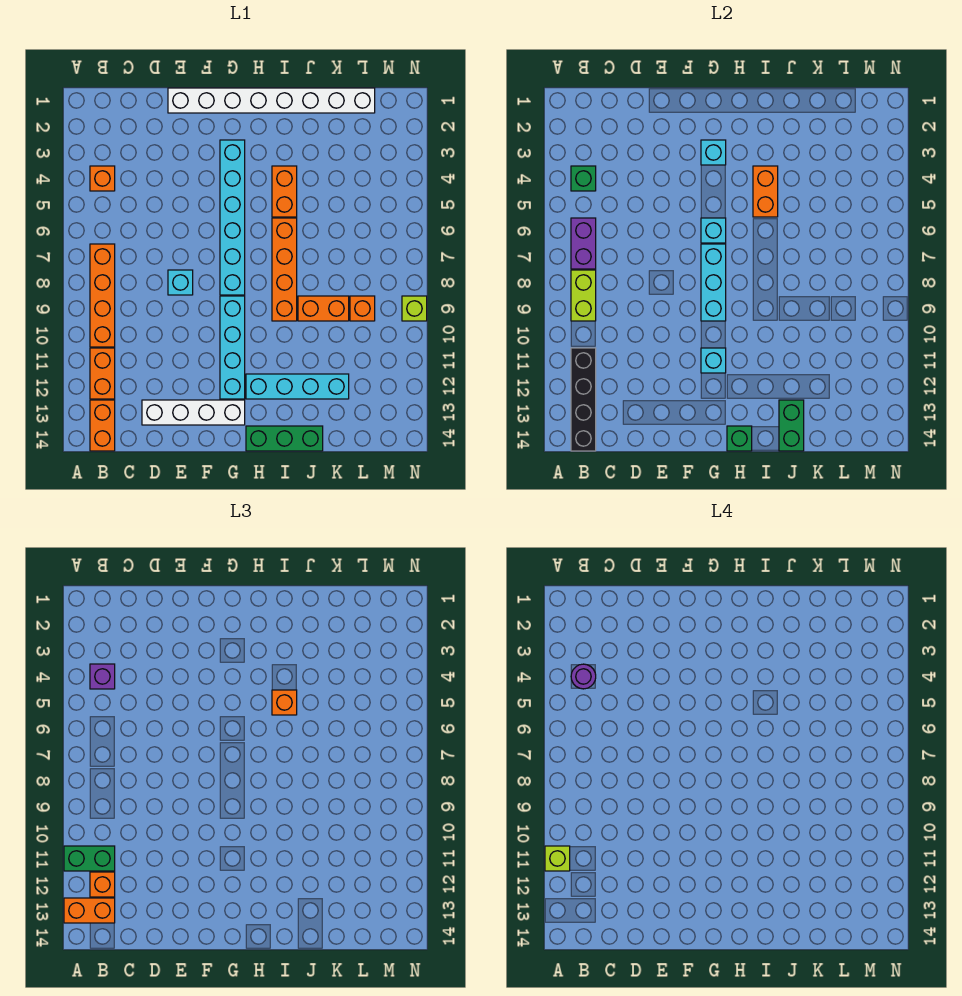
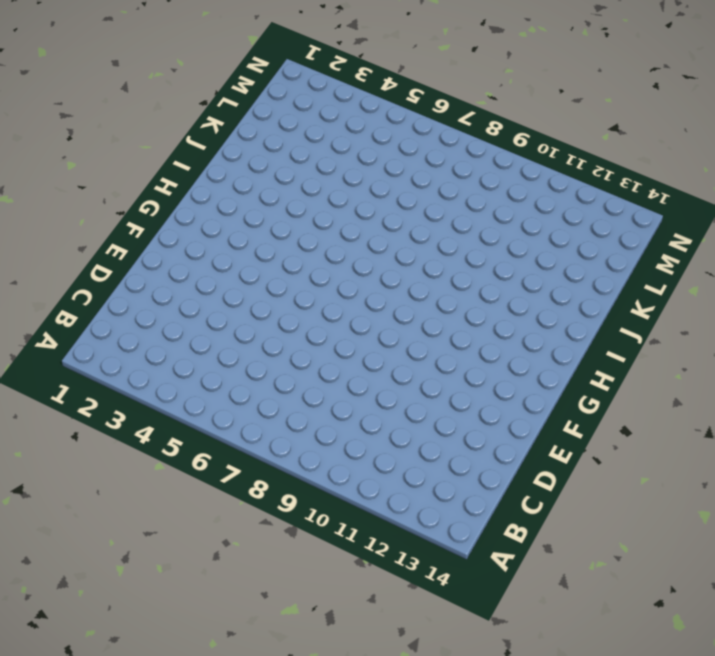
none -> orange brick B4 level 1
none -> orange brick B7:B10 level 1
none -> orange brick B11:B12 level 1
none -> orange brick B13:B14 level 1

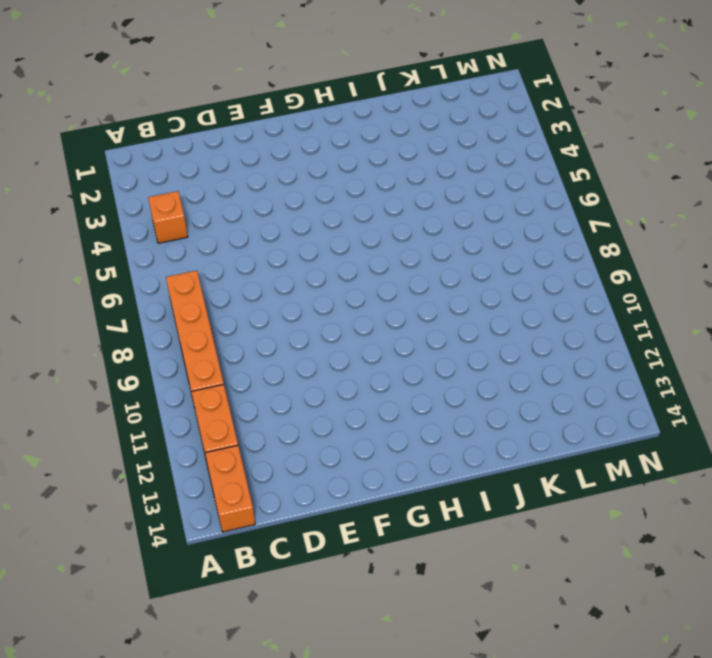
none -> white brick D13:G13 level 1
none -> white brick E1:L1 level 1
none -> cyan brick E8 level 1
none -> cyan brick G3:G8 level 1

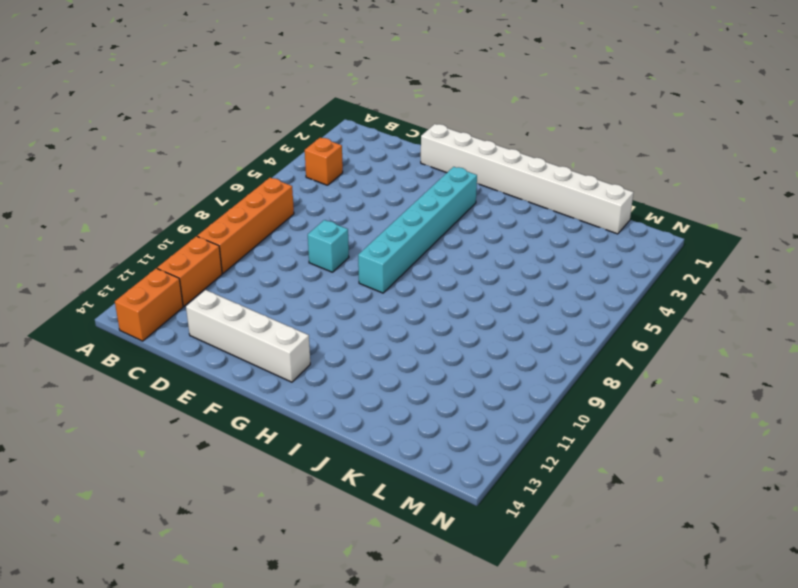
none -> cyan brick G9:G12 level 1
none -> cyan brick H12:K12 level 1
none -> green brick H14:J14 level 1
none -> orange brick I4:I5 level 1

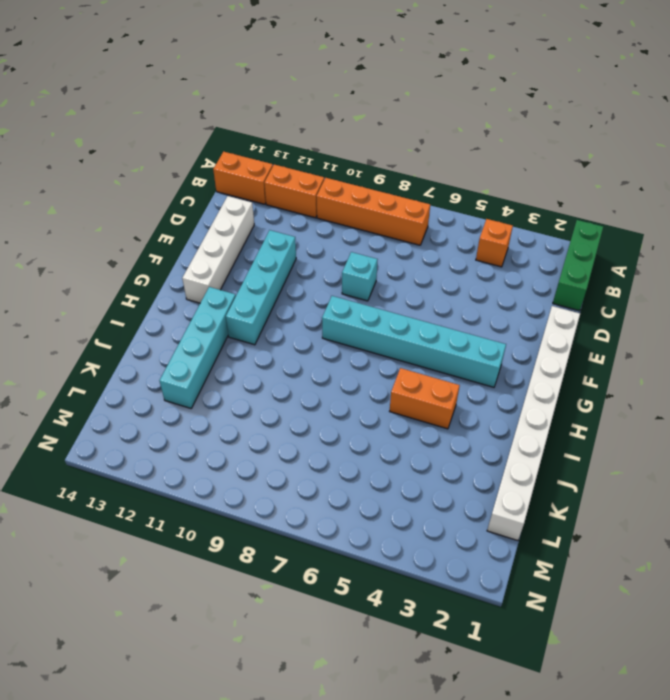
green brick A1:C1 level 1 -> green brick H14:J14 level 1
cyan brick E11:H11 level 1 -> cyan brick G9:G12 level 1
none -> orange brick I6:I9 level 1
none -> orange brick J9:K9 level 1
none -> orange brick L9 level 1
none -> lime brick N9 level 1

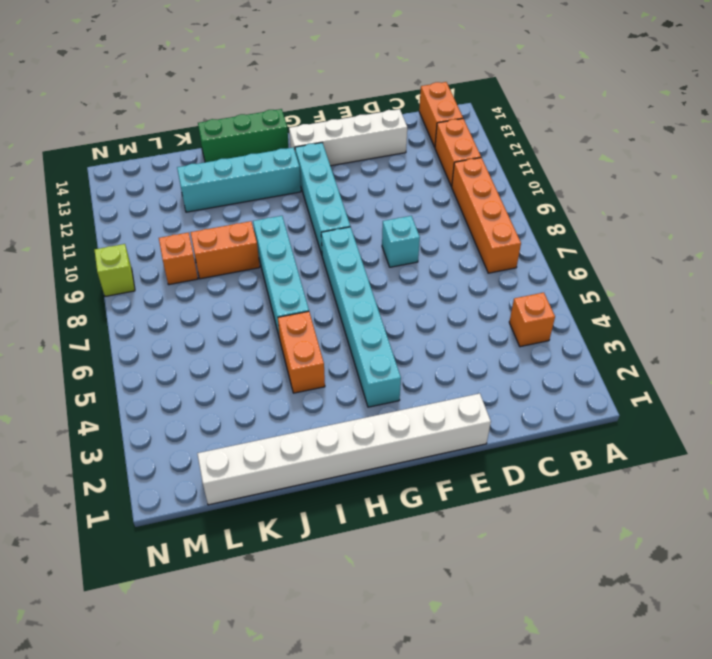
cyan brick I6:I9 level 1 -> orange brick I6:I9 level 1
none -> green brick B4 level 2
none -> purple brick B6:B7 level 2
none -> lime brick B8:B9 level 2
none -> black brick B11:B14 level 2

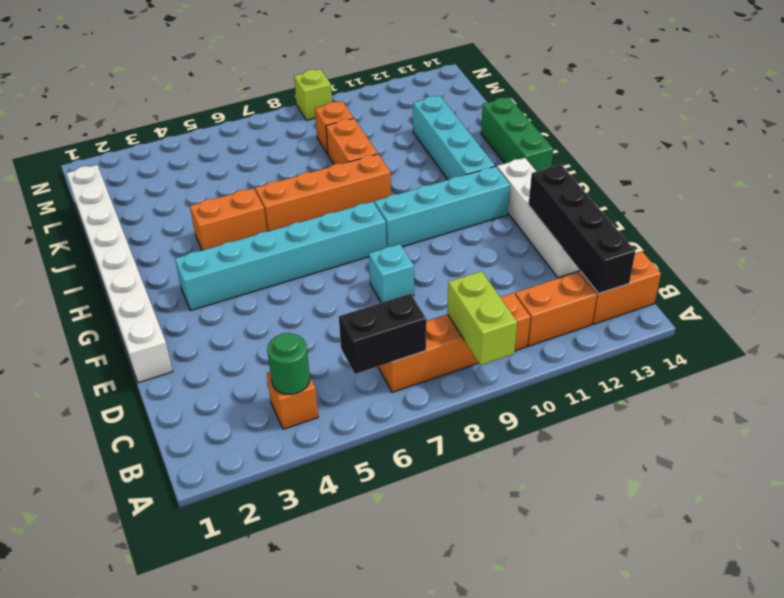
lime brick A9:B9 level 2 -> lime brick B8:B9 level 2
green round brick B4 level 2 -> green brick B4 level 2
black brick B6:B7 level 2 -> purple brick B6:B7 level 2
black brick B13:E13 level 2 -> black brick B11:B14 level 2
none -> cyan brick G3 level 2
none -> cyan brick G6 level 2
none -> cyan brick G7:G9 level 2
none -> cyan brick G11 level 2

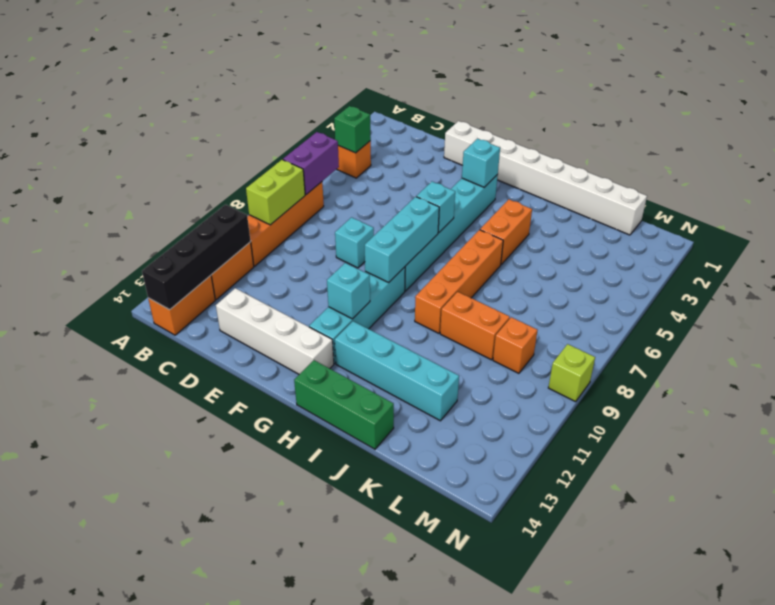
none -> green brick H14 level 2
none -> orange brick I4:I5 level 2
none -> green brick J13:J14 level 2
none -> green brick A11:B11 level 3

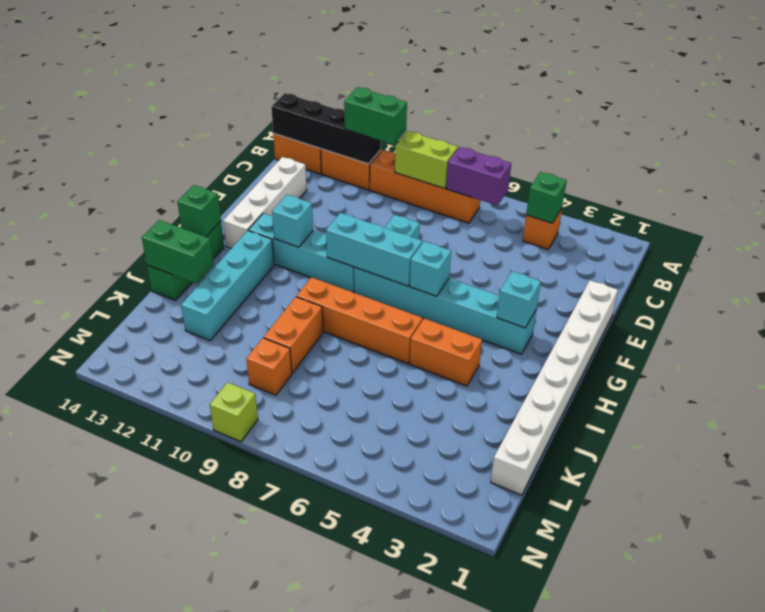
green brick B10:B11 level 3 -> green brick A11:B11 level 3
none -> orange brick I4:I5 level 2
none -> orange brick A13:B13 level 3
none -> purple brick B4 level 3
none -> orange brick B12 level 3

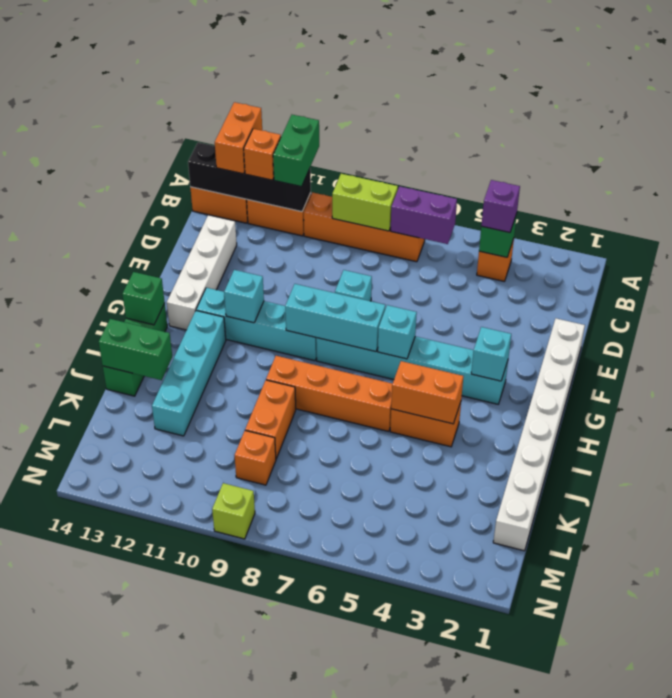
none -> orange brick I5 level 3
none -> lime brick A11 level 4
none -> purple round brick B4 level 4

